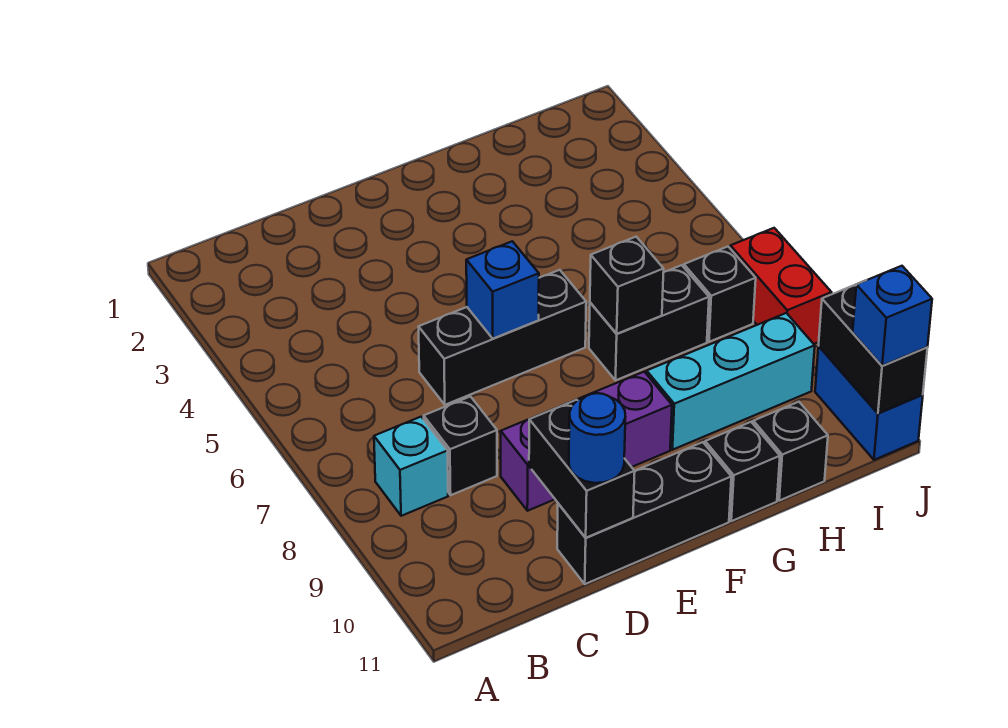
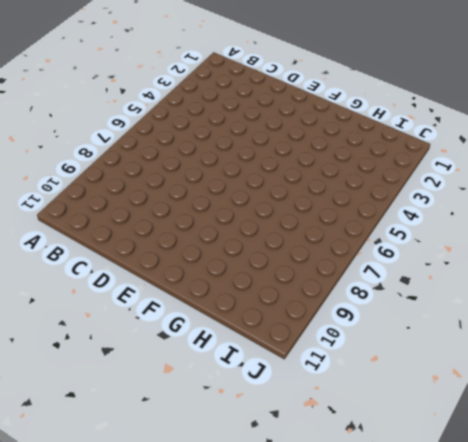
none -> cyan brick B8 level 1
none -> black brick C8 level 1
none -> black brick D6:F6 level 1

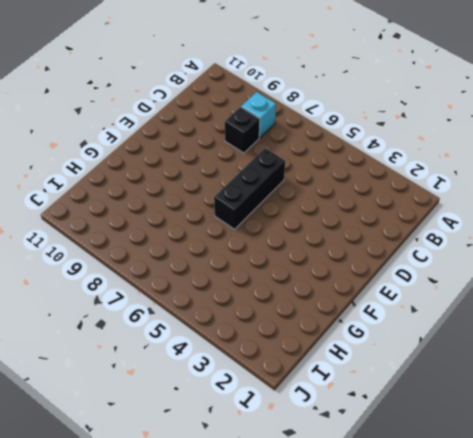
none -> purple brick D9:F9 level 1
none -> black brick D11:F11 level 1
none -> black brick G7:H7 level 1

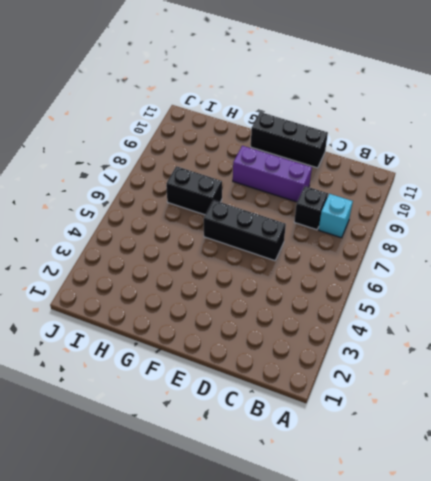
none -> cyan brick G9:I9 level 1
none -> black brick G11 level 1
none -> black brick H11 level 1

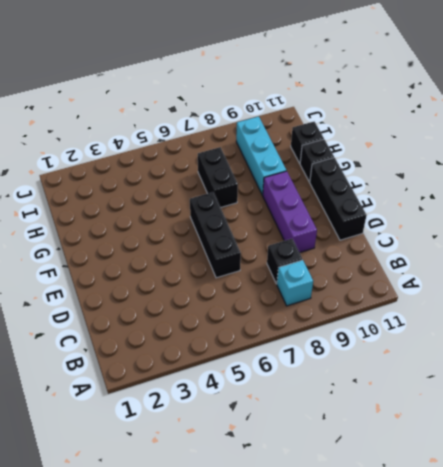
none -> black brick I7 level 1
none -> red brick J7:J8 level 1
none -> blue brick J10:J11 level 1

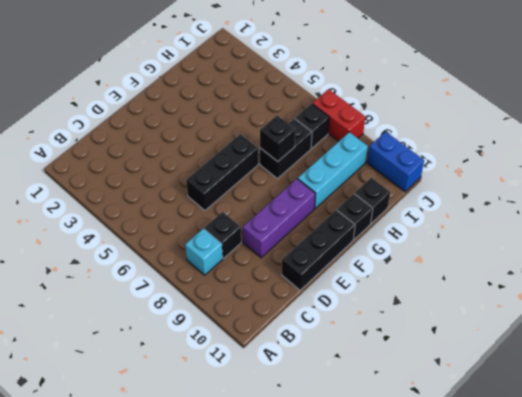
none -> black brick D10:D11 level 2
none -> blue brick E6 level 2
none -> black brick J10:J11 level 2

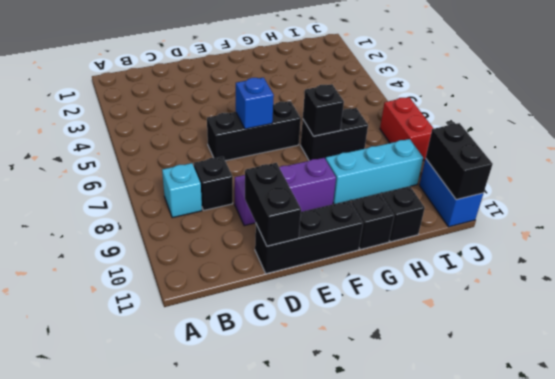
none -> black brick I7 level 1
none -> blue round brick D11 level 3
none -> blue brick J11 level 3

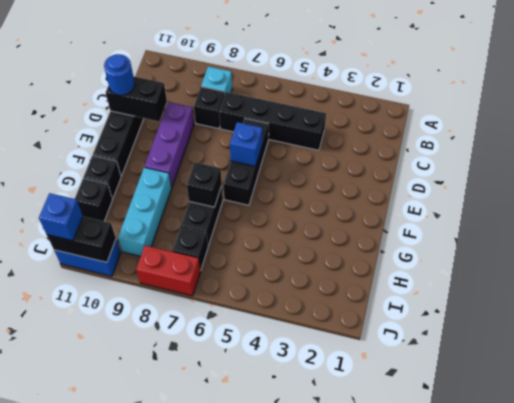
black brick C4:C7 level 1 -> none

